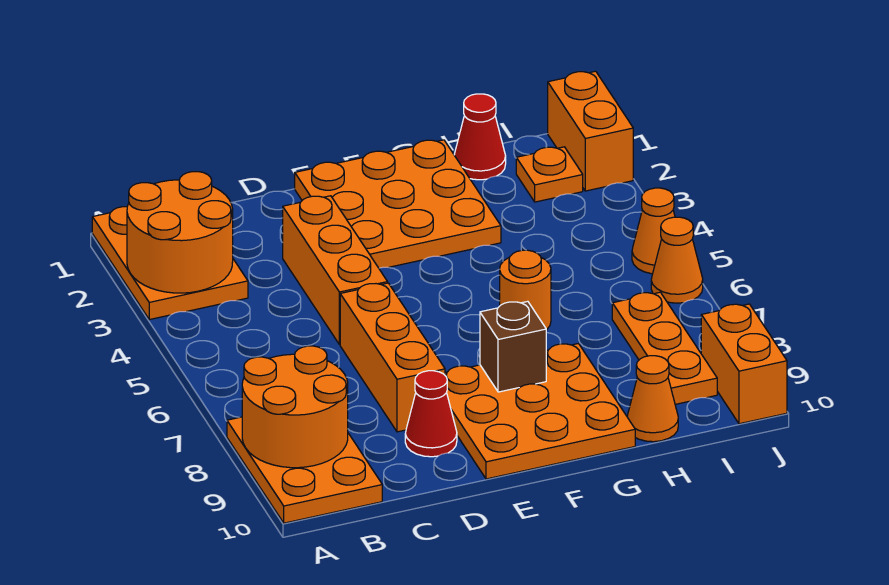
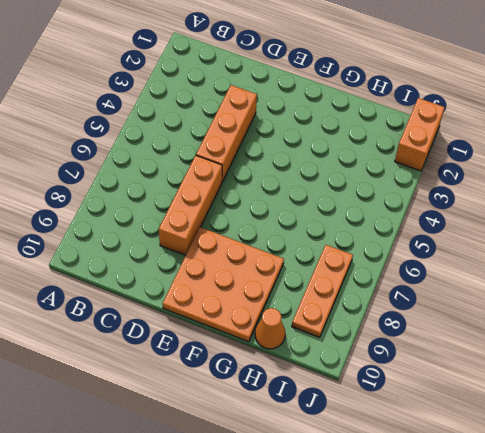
none -> orange plate A1:B3 level 1
none -> orange plate A8:B10 level 1
none -> red cone D9 level 1

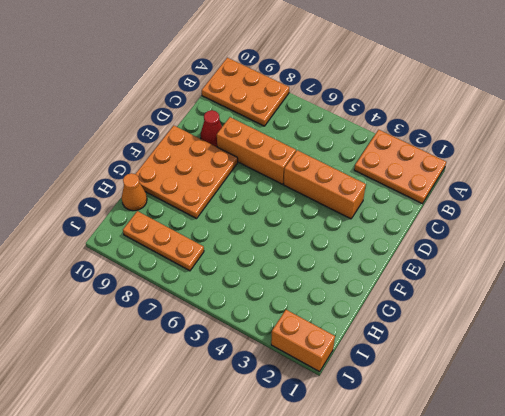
none -> orange plate E1:G3 level 1
none -> orange round brick G6 level 1
none -> red cone H1 level 1

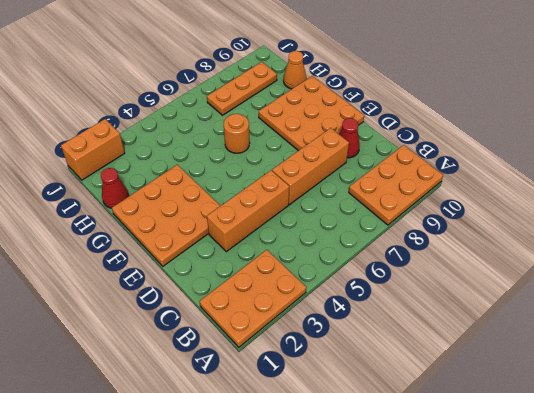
none -> orange plate I2 level 1
none -> orange cone J5 level 1
none -> orange cone J6 level 1

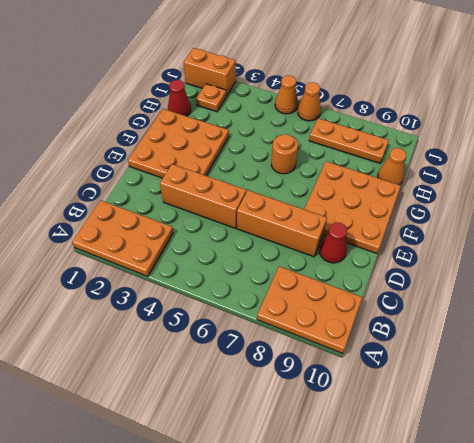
none -> orange brick J9:J10 level 1
none -> orange round brick A2:B3 level 2
none -> orange round brick A8:B9 level 2

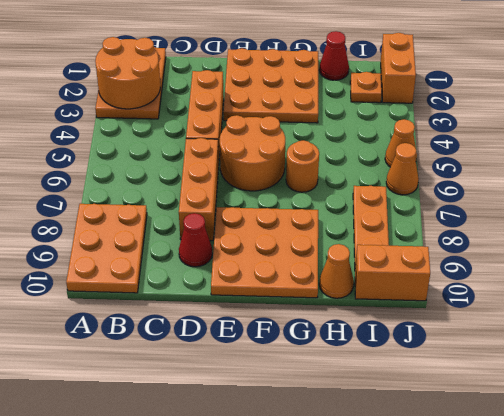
orange round brick E5:F6 level 1 -> orange round brick A8:B9 level 2
orange brick I10:J10 level 1 -> orange brick J9:J10 level 1
none -> brown brick F8 level 2

